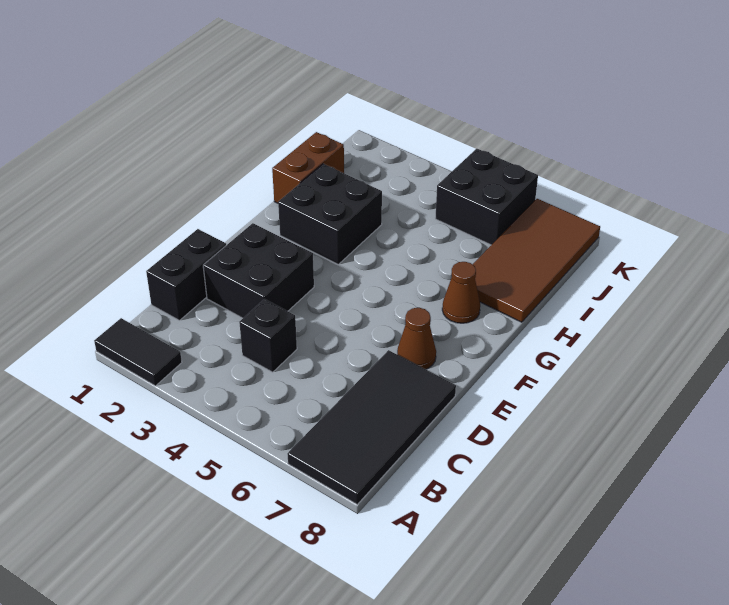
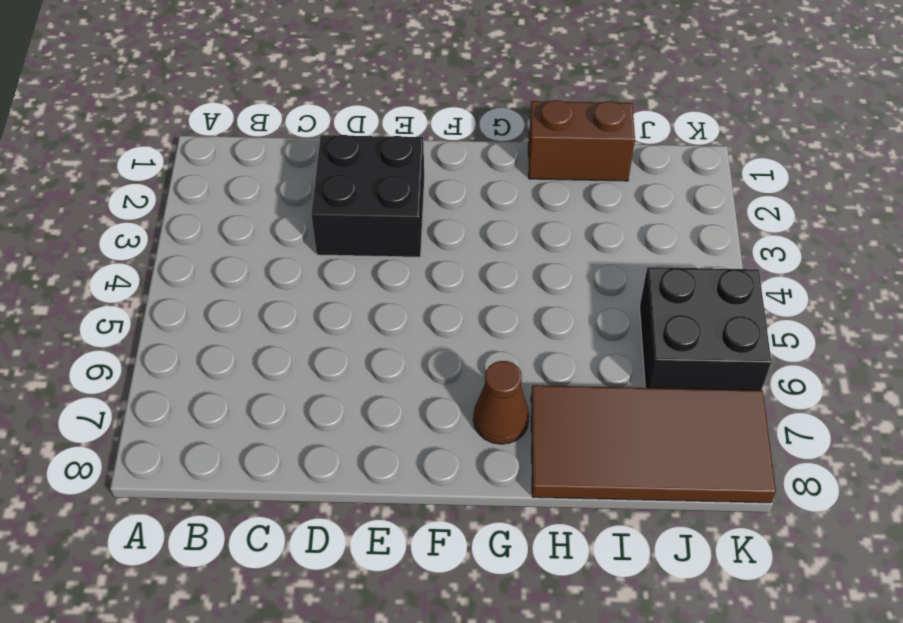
none -> black tile A1:A2 level 1
none -> black tile A7:D8 level 1

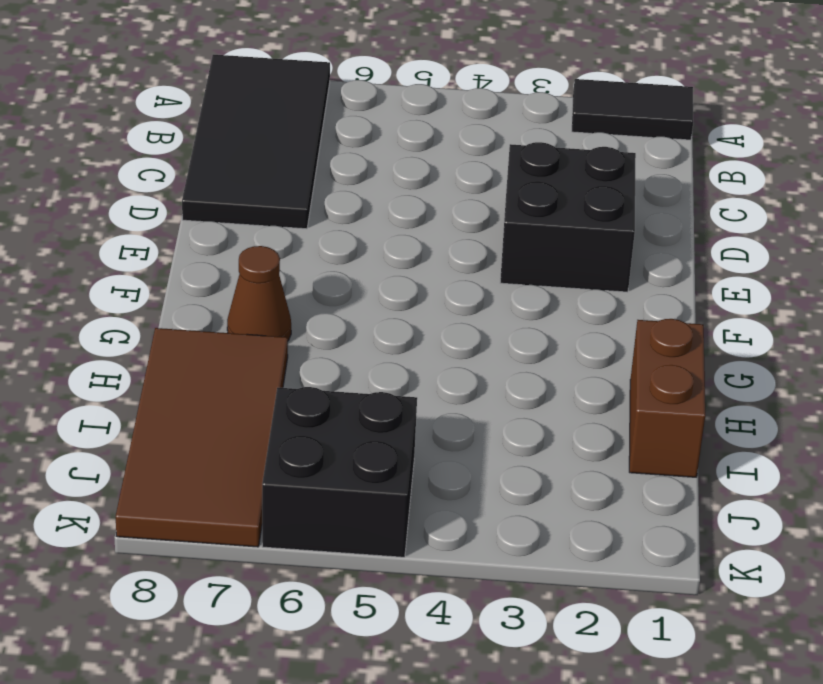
none -> black brick C1:D1 level 1
none -> black brick C4 level 1

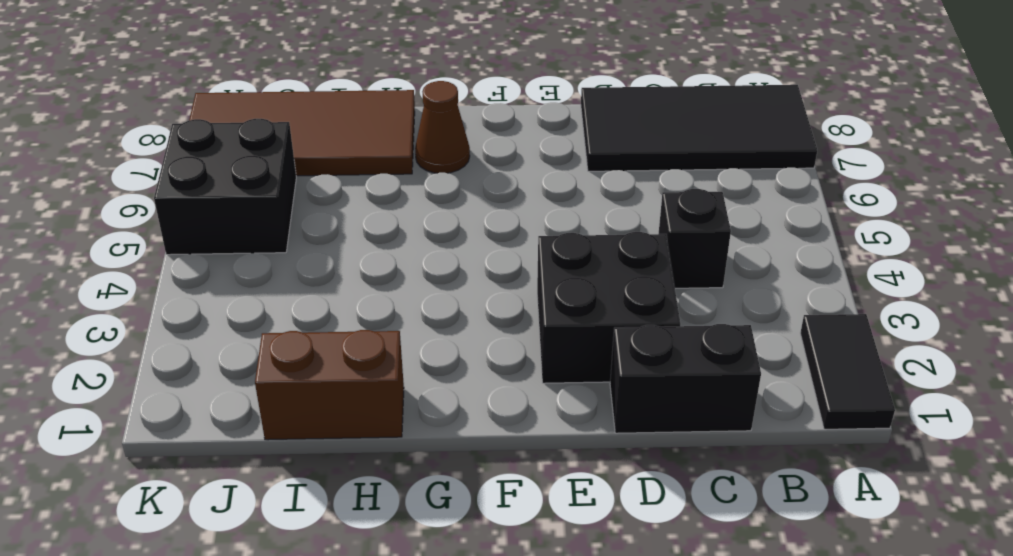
none -> brown cone E7 level 1
none -> black brick G2:H3 level 1

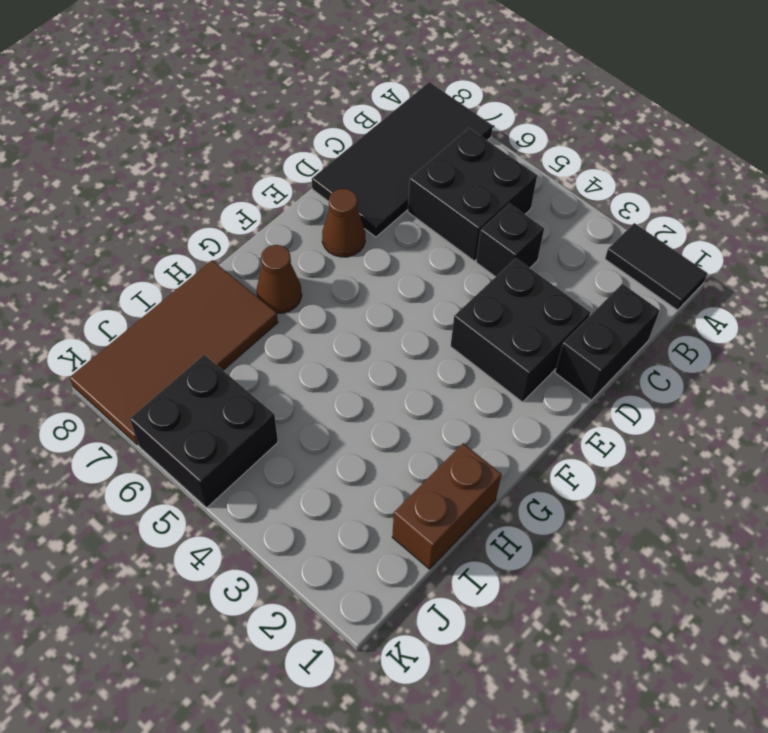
black brick B5:C6 level 1 -> black brick G2:H3 level 1

